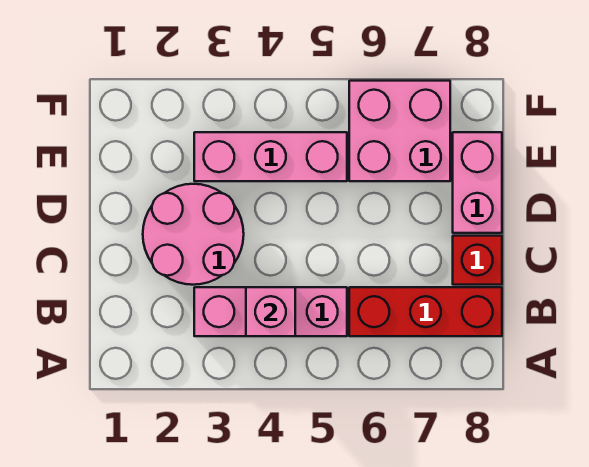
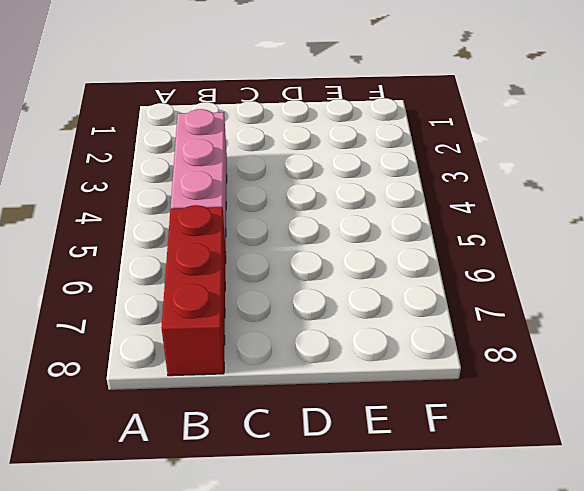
none -> pink round brick C2:D3 level 1
none -> red brick C8 level 1

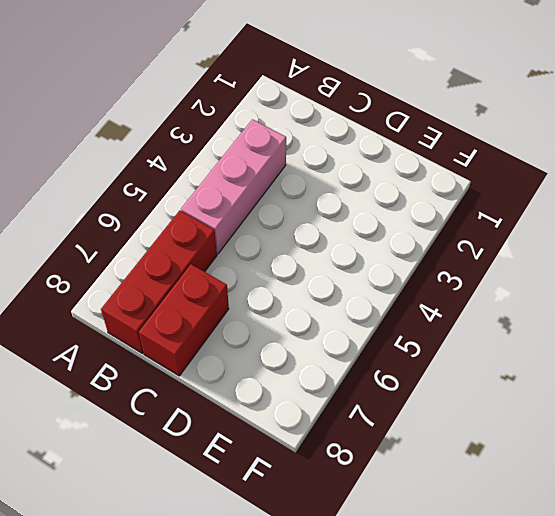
red brick C7:C8 level 1 -> red brick C8 level 1
none -> pink round brick C2:D3 level 1
none -> pink brick D8:E8 level 1

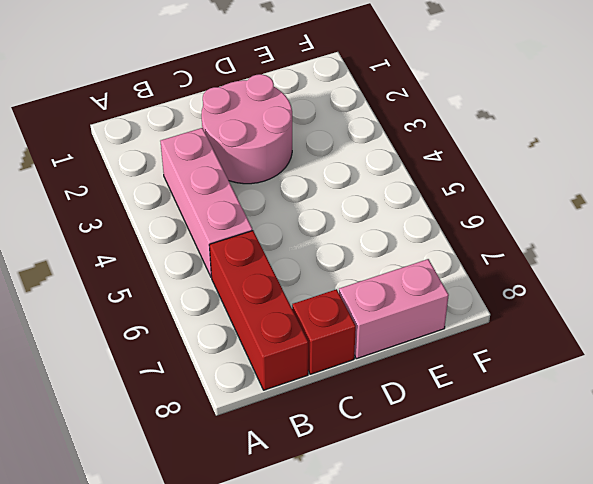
none -> pink brick E3:E5 level 1
none -> pink brick E6:F7 level 1

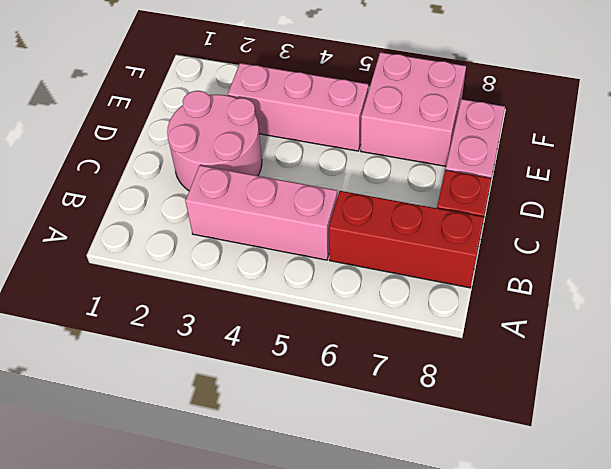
none -> pink brick B4 level 2

